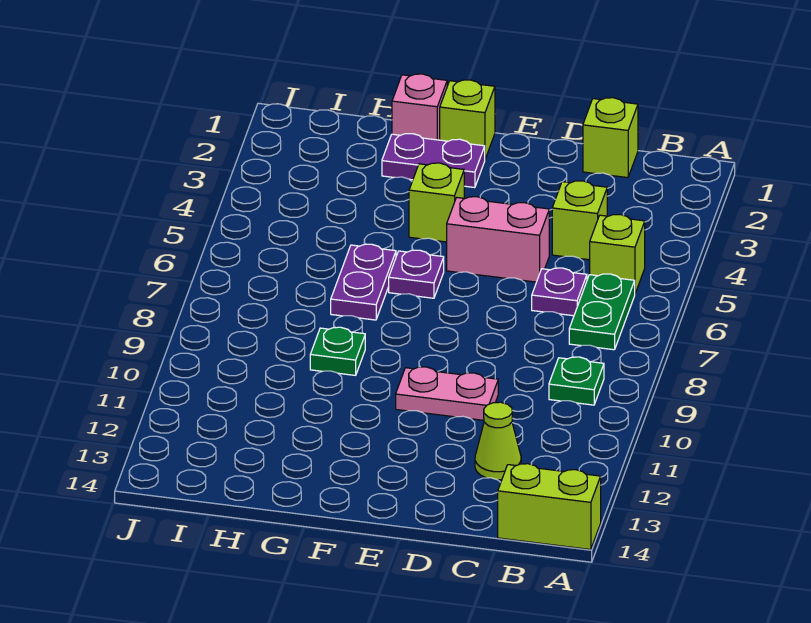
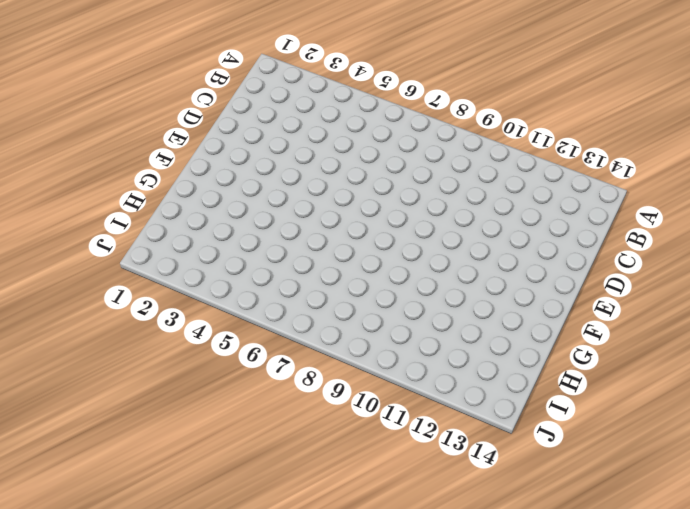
none -> lime brick A14:B14 level 1
none -> lime brick B5 level 1
none -> green plate B6:B7 level 1

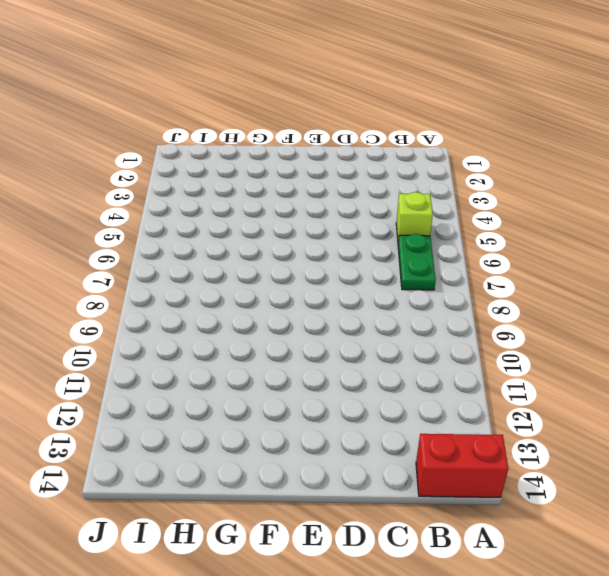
red brick A14:B14 level 1 -> lime brick A14:B14 level 1
none -> green plate B9 level 1
none -> lime brick C1 level 1
none -> lime brick C4 level 1

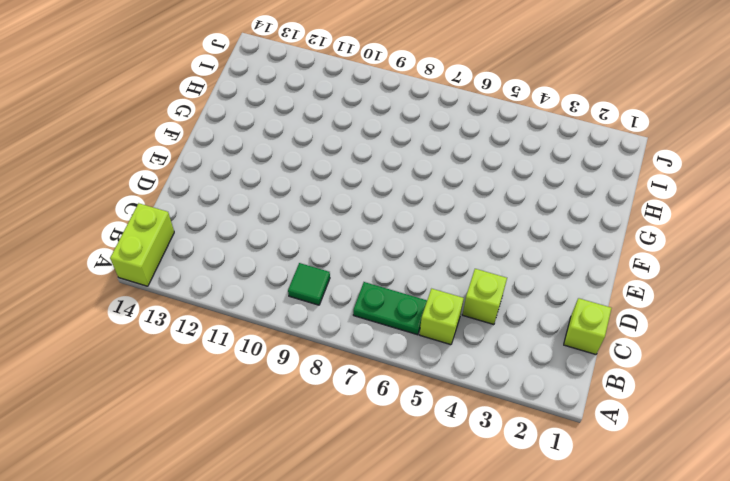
green tile B9 level 1 -> green plate B9 level 1
none -> purple plate C6 level 1
none -> lime cone C12 level 1
none -> pink brick D5:E5 level 1

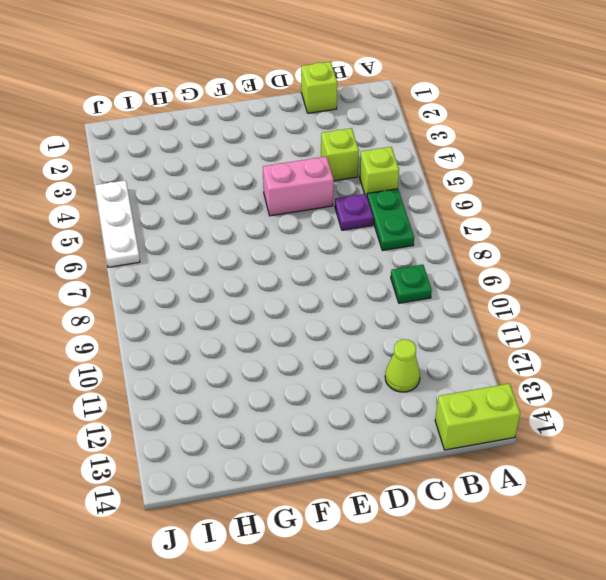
white plate J4:J6 level 1 -> none
none -> pink plate D10:E10 level 1
none -> lime brick F1 level 1
none -> purple plate F2:G2 level 1

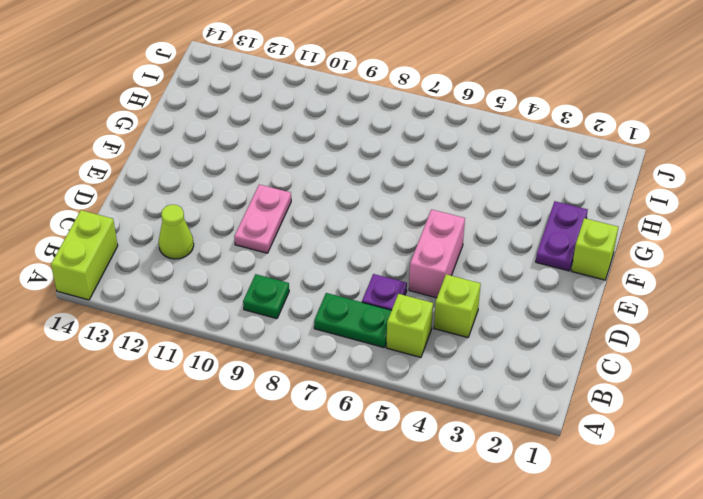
none -> lime brick C1 level 1
none -> lime brick F4 level 1
none -> purple plate F6 level 1

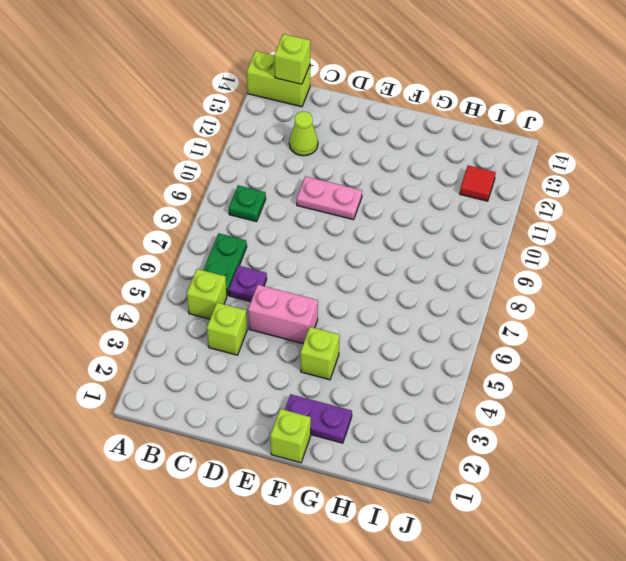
lime brick B14 level 2 -> lime brick C1 level 1
red tile I12 level 1 -> none
none -> purple plate F6 level 1
none -> pink brick G1 level 1
none -> purple plate G6:G7 level 1

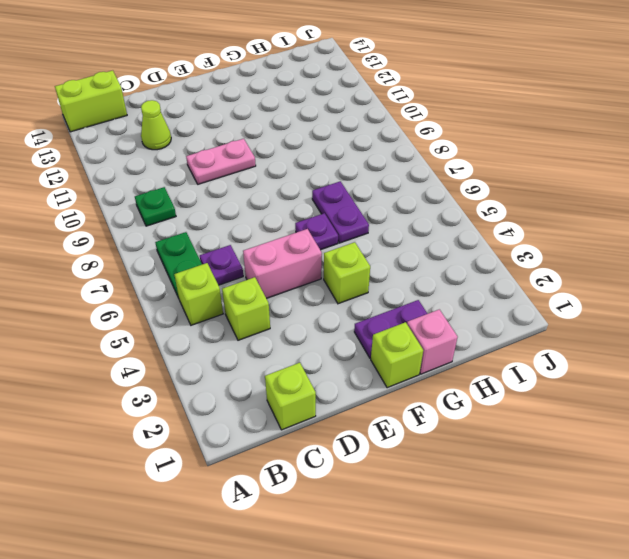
none -> green plate G9 level 1

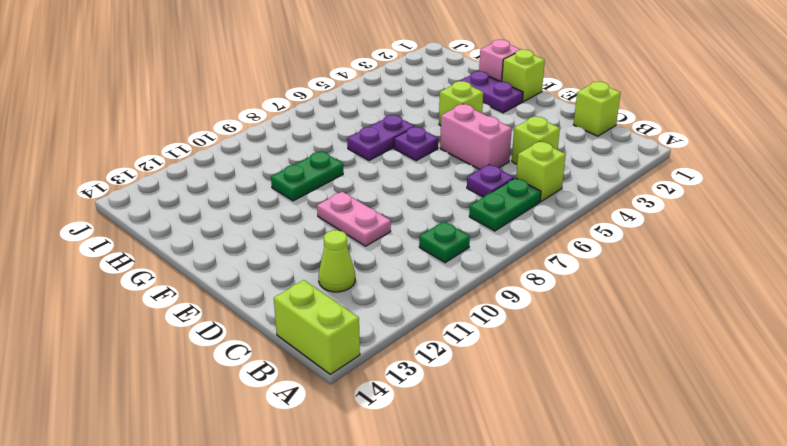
green plate G9:G10 level 1 -> green plate G9 level 1

